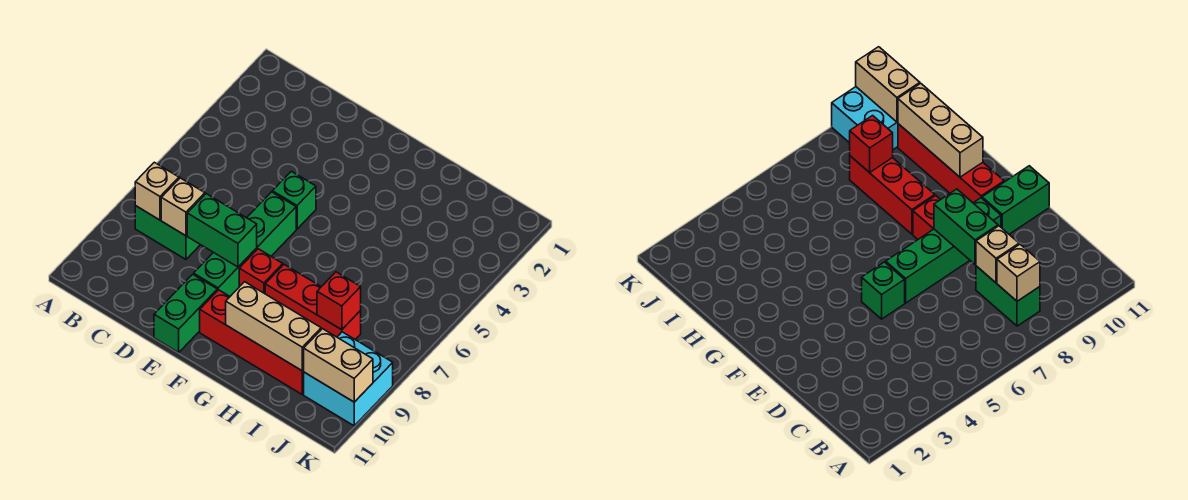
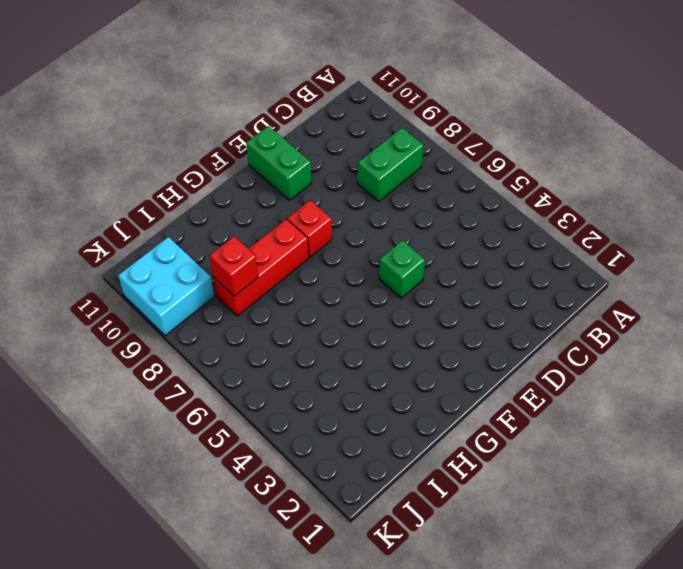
none -> green brick E6:E9 level 1
none -> red brick F10:I10 level 1
none -> tan brick B8 level 2

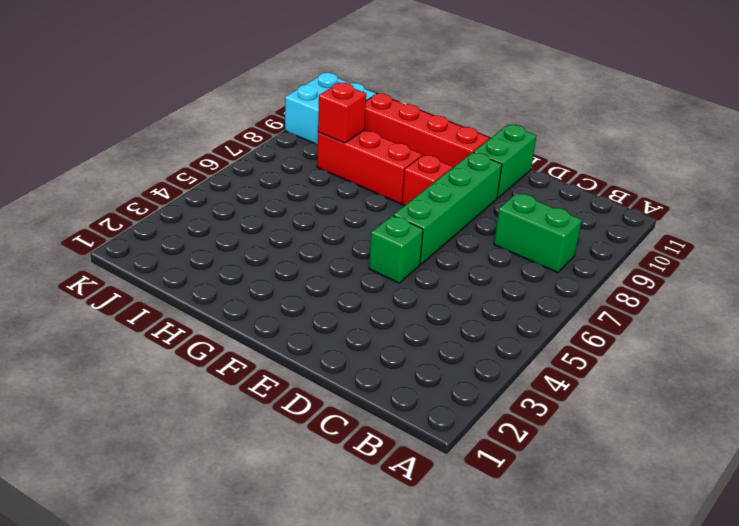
none -> tan brick B8 level 2
none -> tan brick C8 level 2
none -> green brick D8:E8 level 2

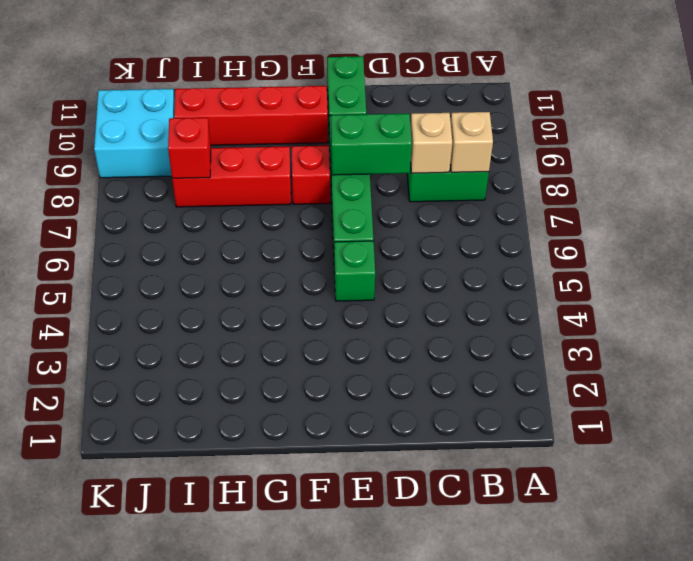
none -> tan brick G10:I10 level 2
none -> tan brick J10:K10 level 2

